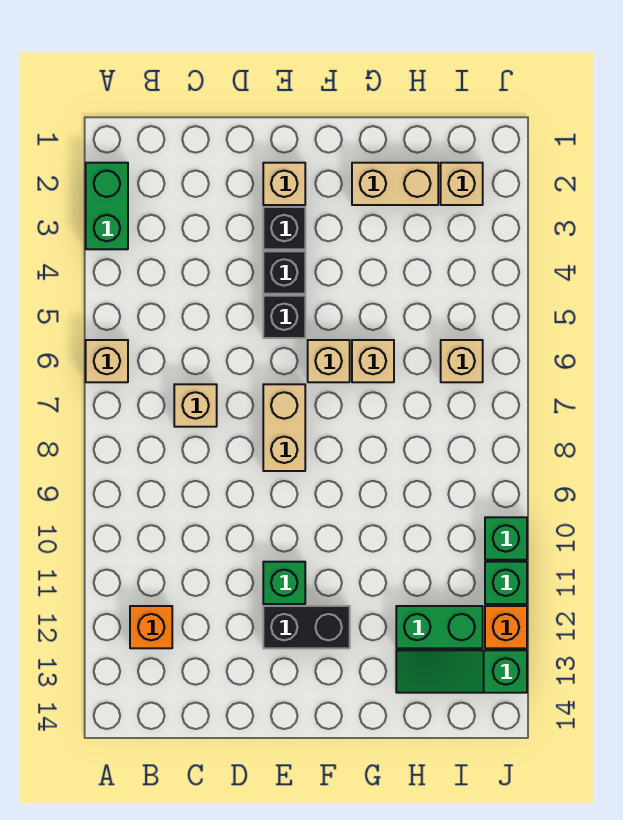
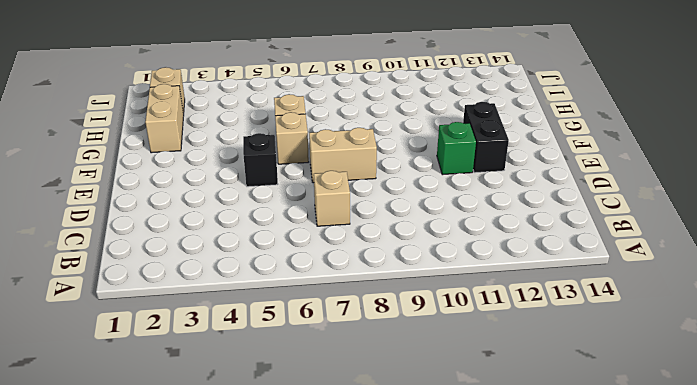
none -> green brick A2:A3 level 1
none -> tan brick A6 level 1
none -> orange brick B12 level 1

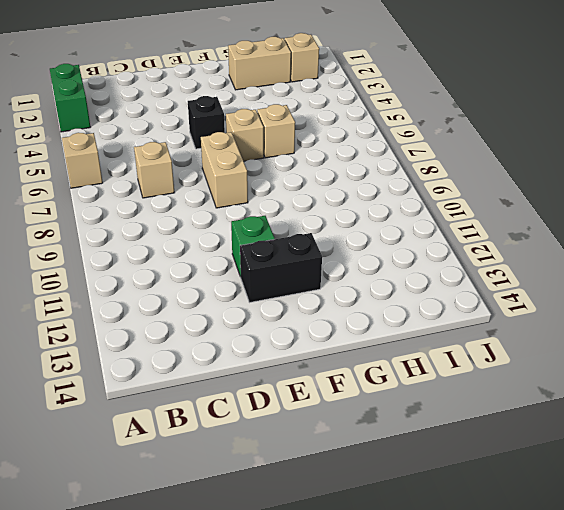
none -> orange brick B12 level 1
none -> tan brick E2 level 1
none -> black brick E3 level 1

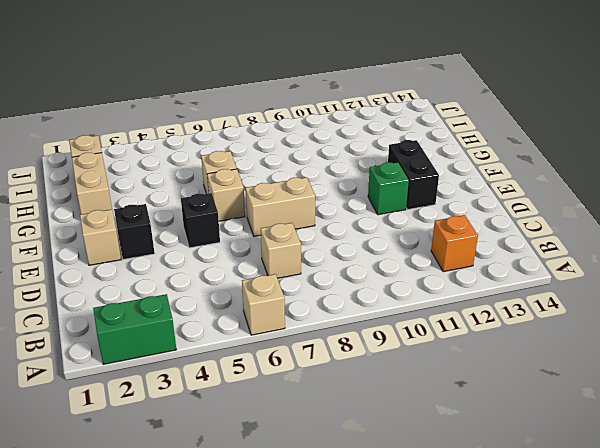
none -> black brick E4 level 1
none -> green brick H12:I12 level 1
none -> green slope H13:J13 level 1 top J

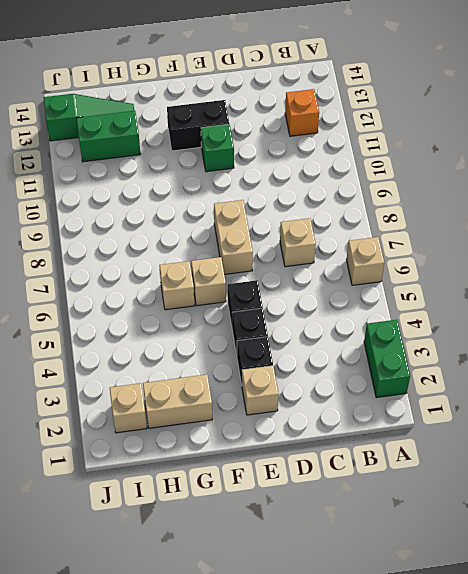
none -> tan brick I6 level 1
none -> green brick J10 level 1
none -> green brick J11 level 1

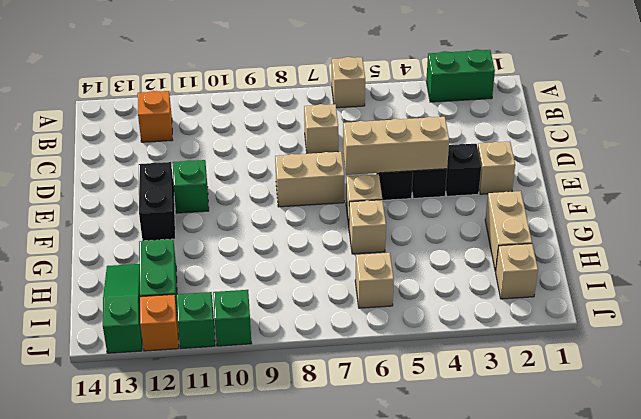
tan brick E4:E6 level 2 -> none

